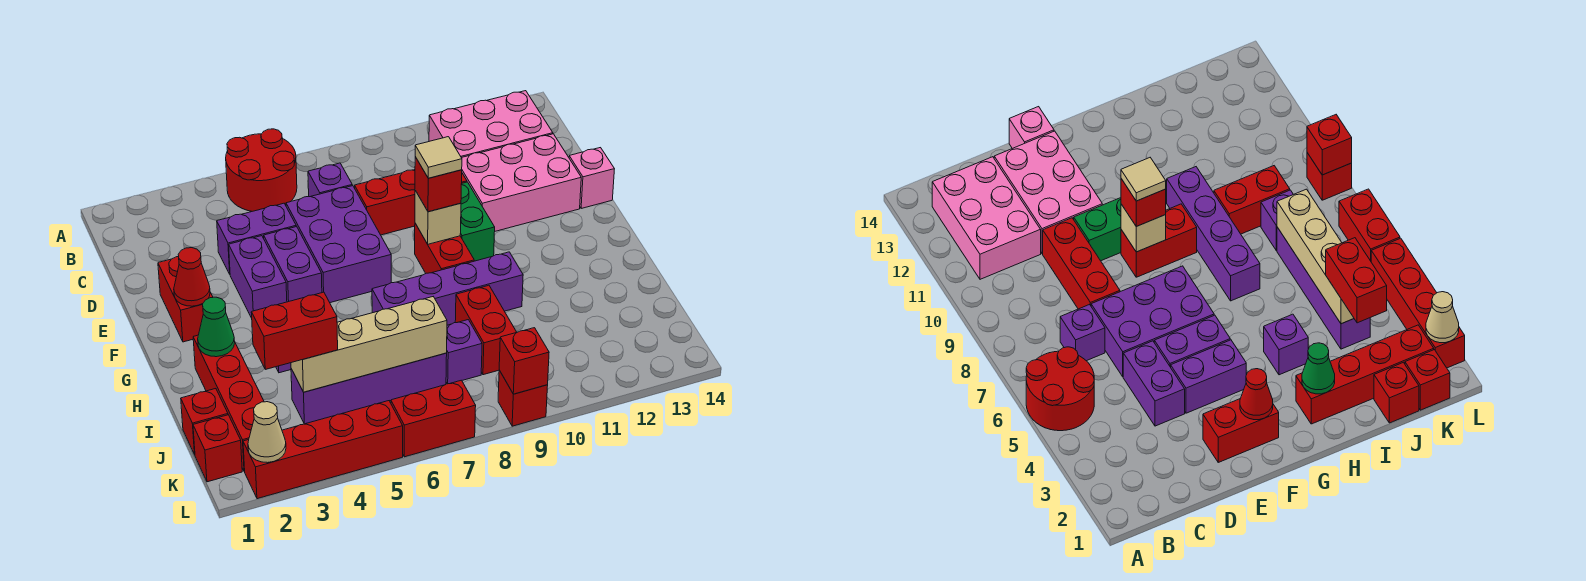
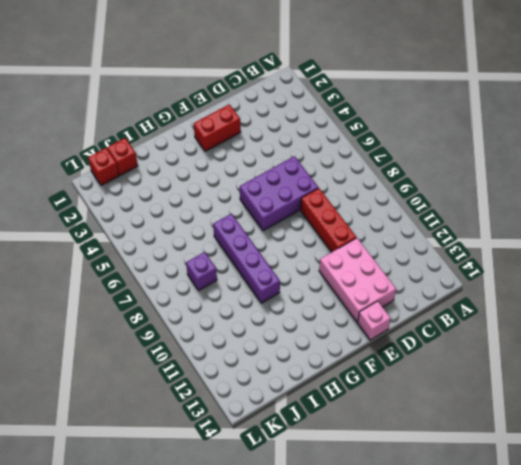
none -> red round brick A5:B6 level 1
none -> pink brick B11:C13 level 1
none -> purple brick C7 level 1
none -> purple brick D4:D5 level 1

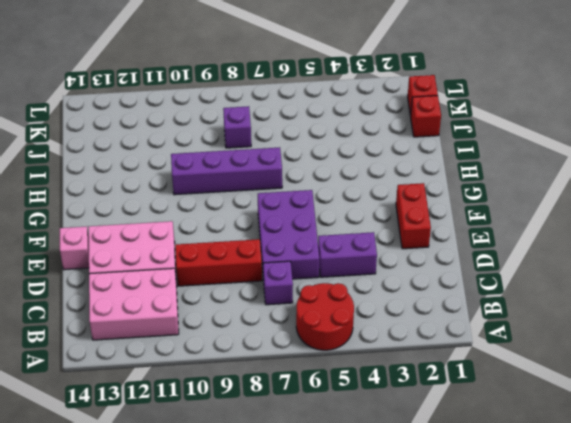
none -> purple brick E4:F4 level 1
none -> purple brick E5:F5 level 1
none -> green brick E10:F10 level 1
none -> red brick F9:G9 level 1

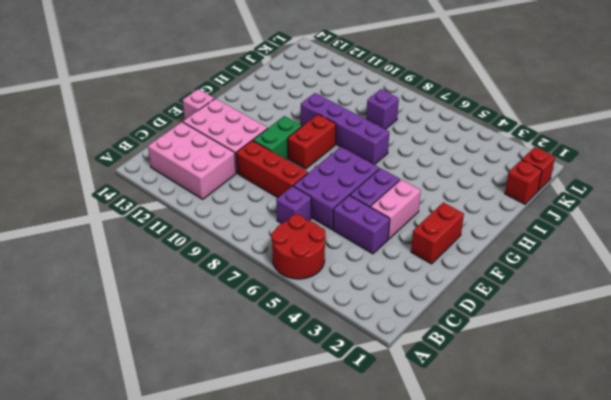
pink brick E4:F4 level 1 -> purple brick E4:F4 level 1
none -> red brick H2:K2 level 1
none -> purple brick H4 level 1
none -> red brick I9:J9 level 1
none -> purple brick J4:J7 level 1

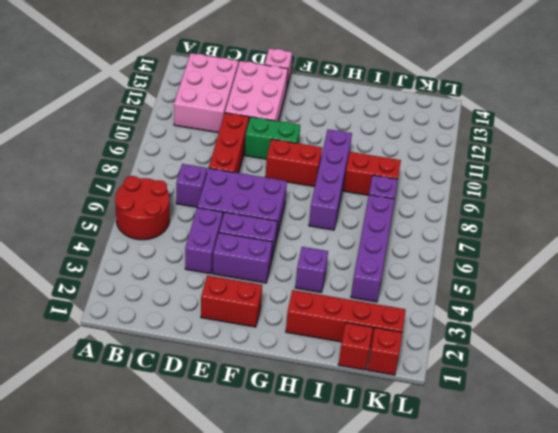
none -> red brick L2:L5 level 1
none -> red brick L6:L7 level 1
none -> red brick L9 level 1
none -> red cone F2 level 2

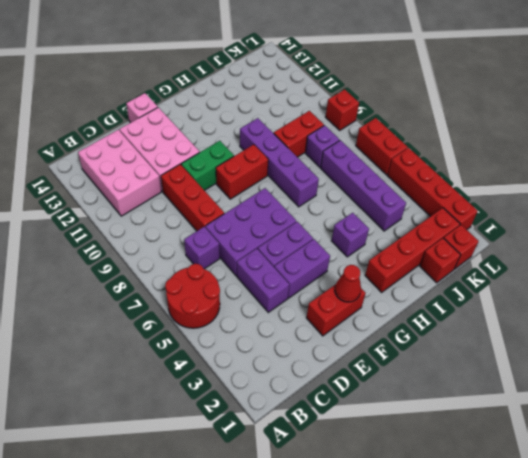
none -> tan brick F9 level 2
none -> green cone H2 level 2
none -> tan brick J4:J7 level 2
none -> tan cone L2 level 2

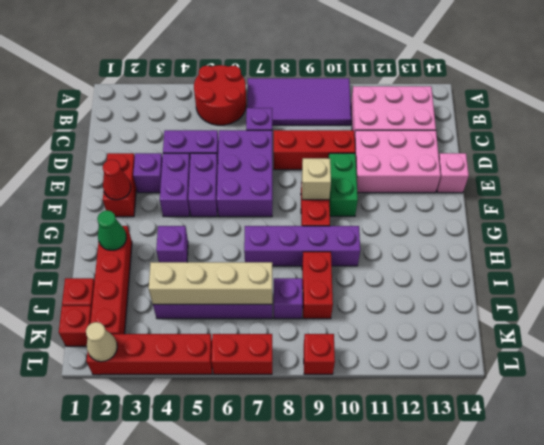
purple tile A7:B10 level 1 -> none
purple brick E3 level 1 -> none
none -> red brick L9 level 2
none -> red brick F9 level 3
none -> red brick J3:J4 level 3
none -> tan tile F9 level 4

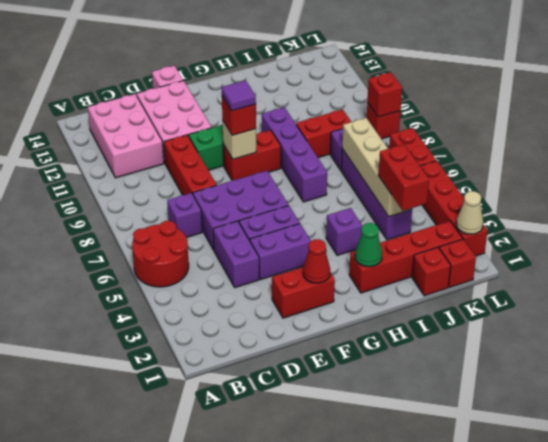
purple tile F9 level 4 -> tan tile F9 level 4

